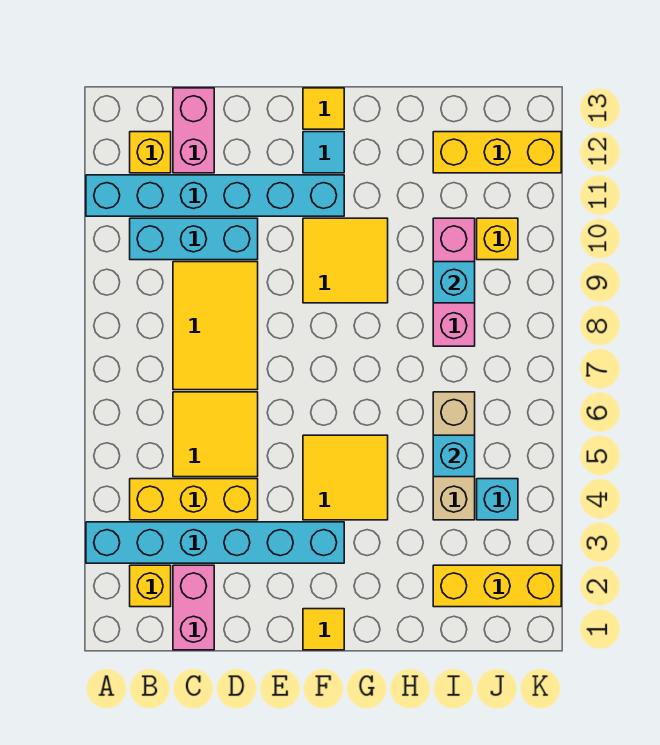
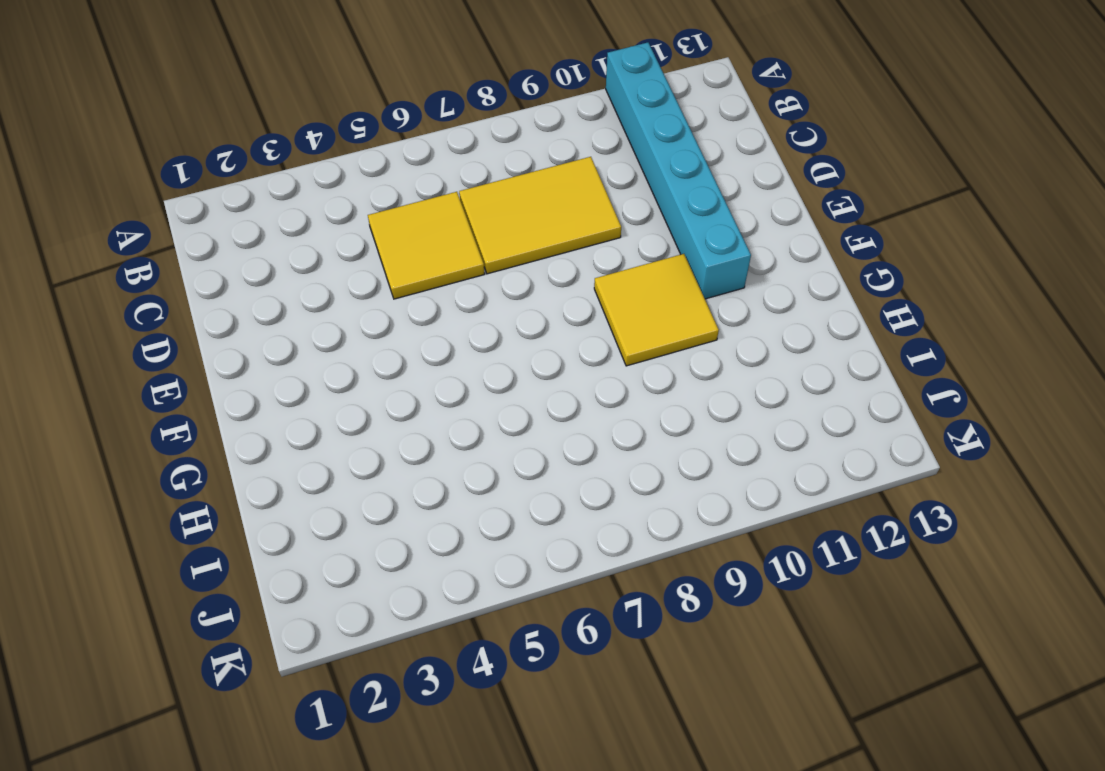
none -> cyan brick A3:F3 level 1
none -> yellow brick B2 level 1
none -> yellow brick B4:D4 level 1

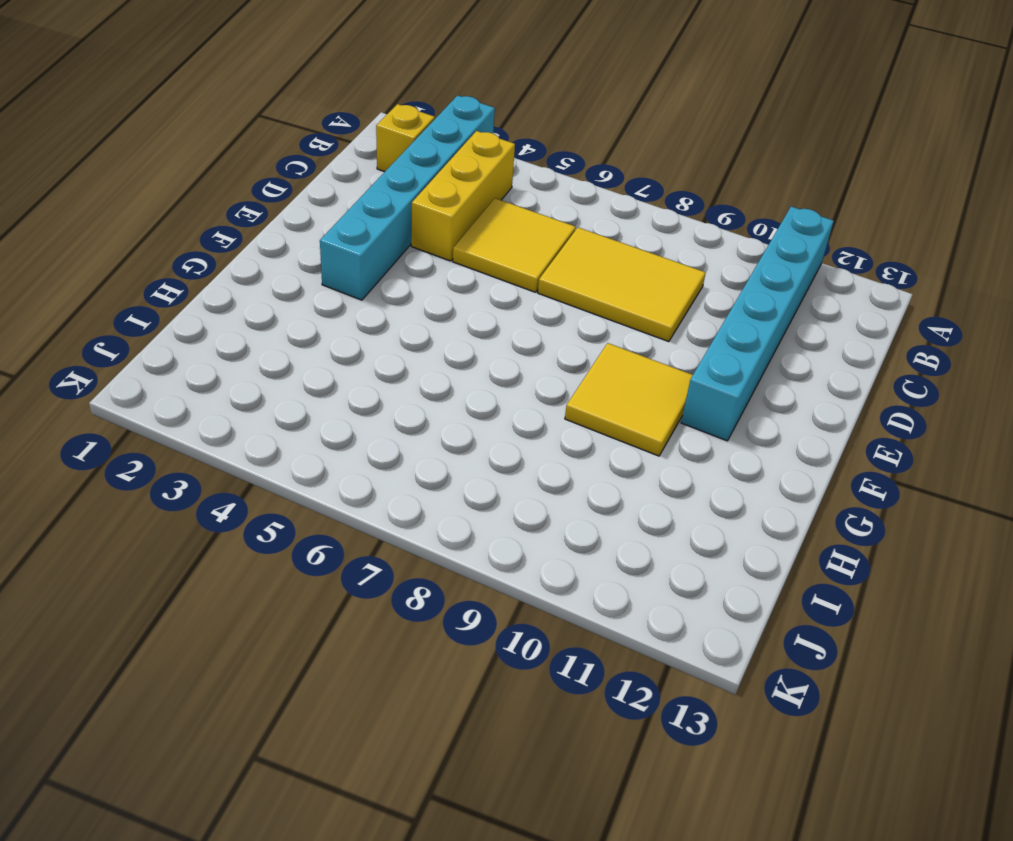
none -> cyan brick B10:D10 level 1
none -> yellow brick B12 level 1
none -> pink brick C1:C2 level 1

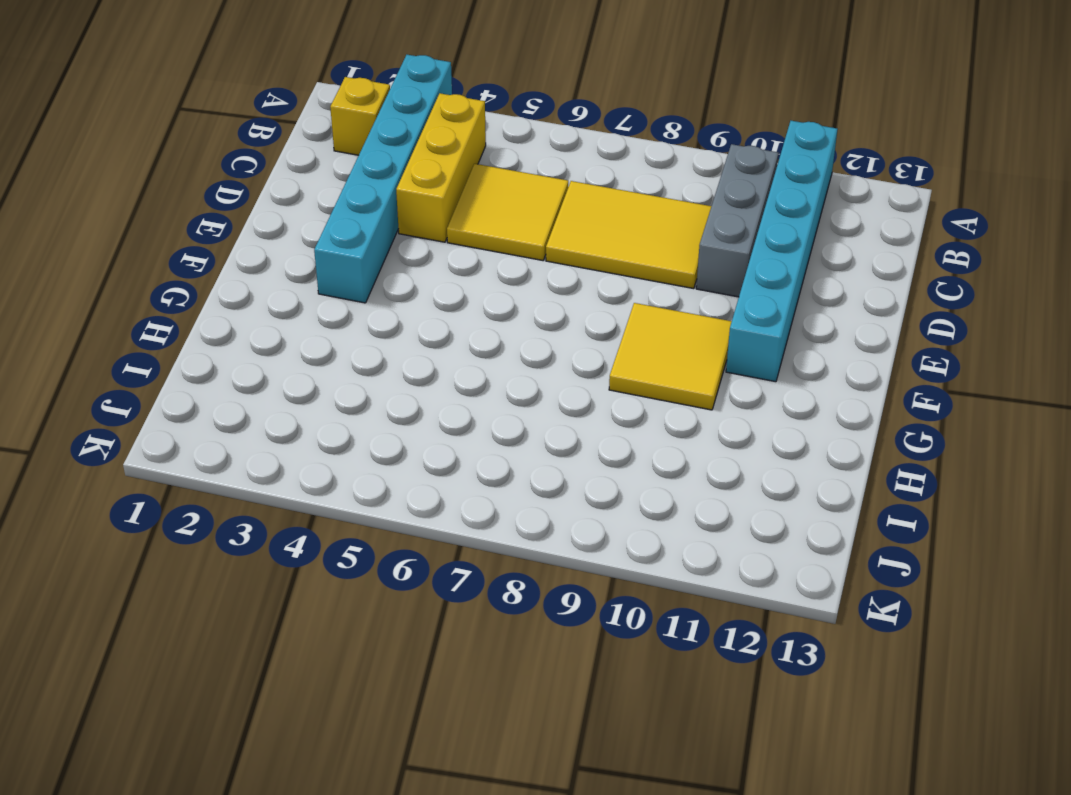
grey brick B10:D10 level 1 -> cyan brick B10:D10 level 1
none -> yellow brick B12 level 1
none -> pink brick C1:C2 level 1
none -> pink brick C12:C13 level 1

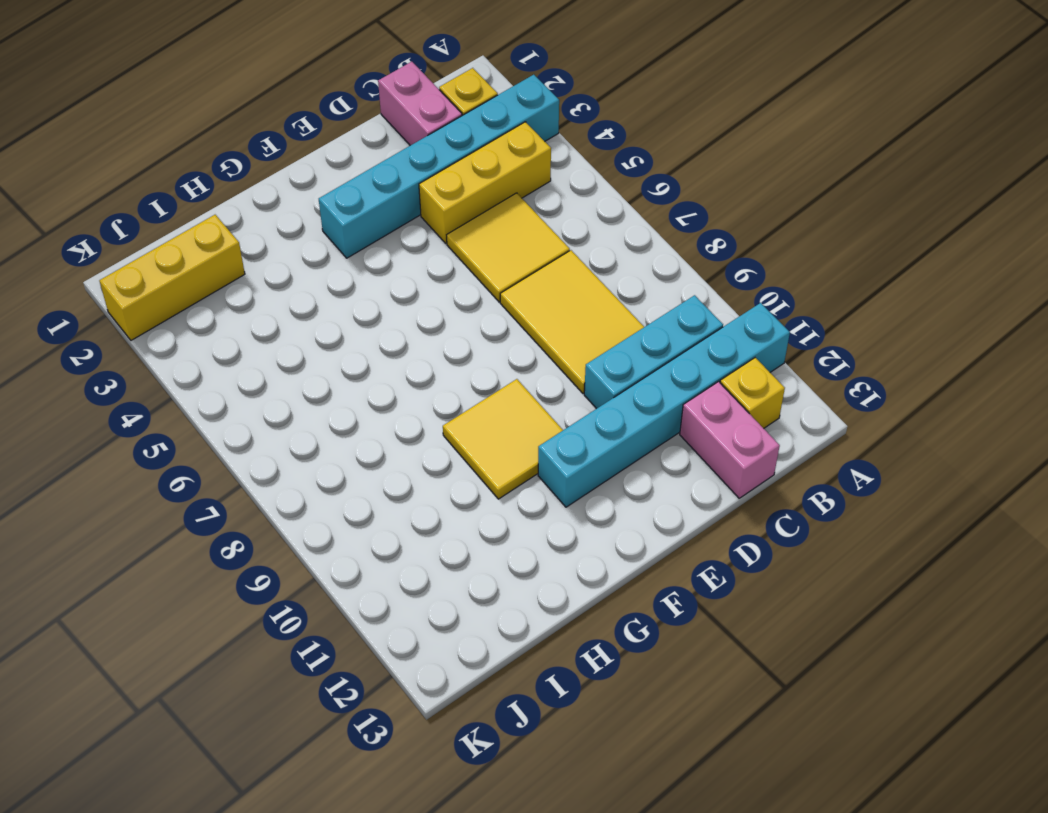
none -> yellow tile F1 level 1
none -> yellow tile F4:G5 level 1
none -> cyan tile F12 level 1

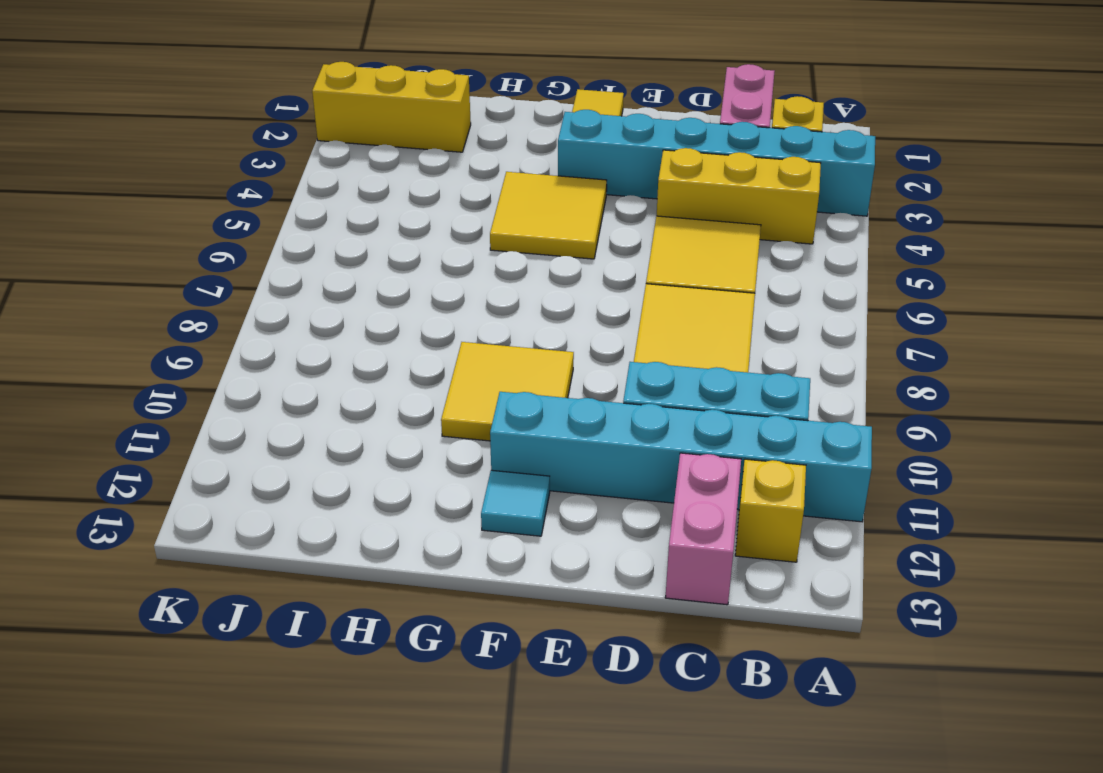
none -> yellow tile F13 level 1
none -> tan brick I4:I6 level 1
none -> pink brick I8:I10 level 1

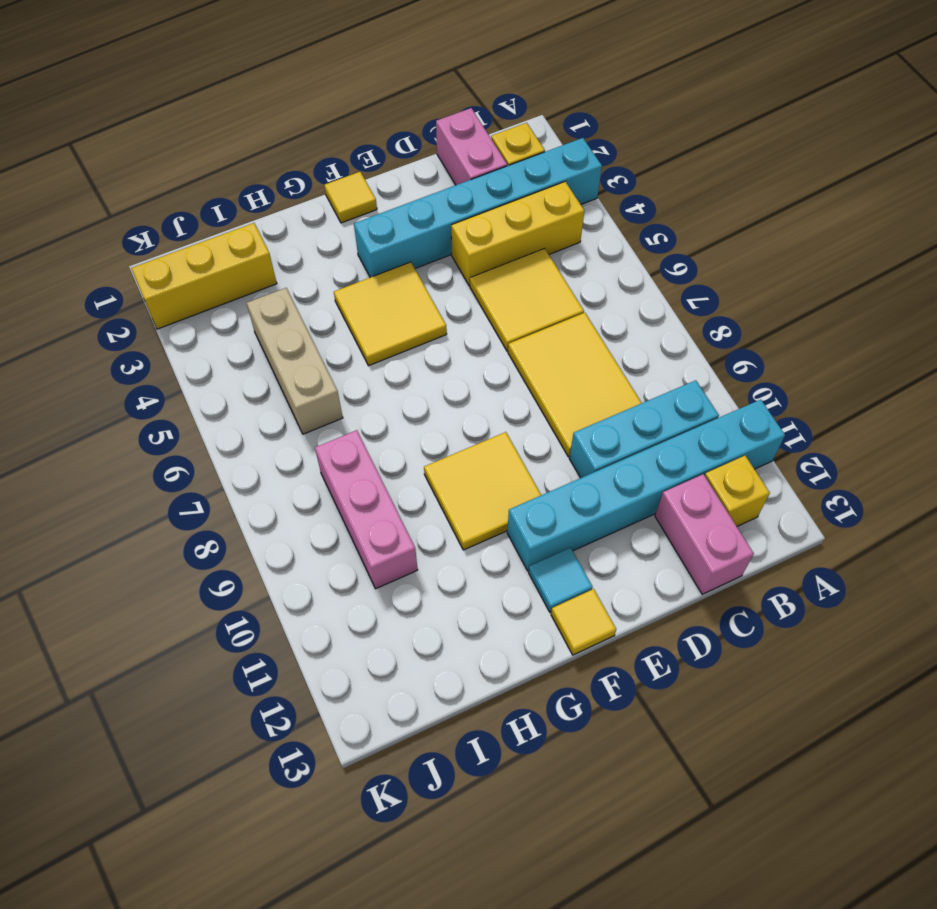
none -> yellow brick I12:K12 level 1
none -> cyan brick J4 level 1
none -> yellow brick J10 level 1

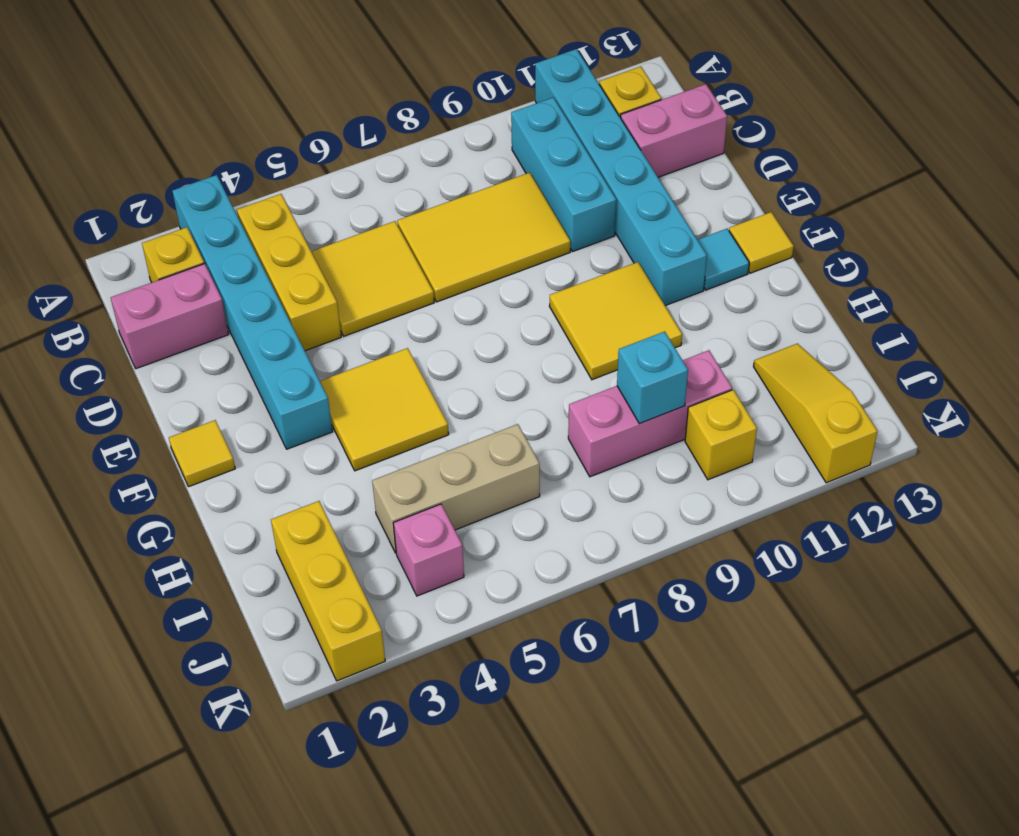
yellow slope I12:K12 level 1 top K -> yellow brick I12:K12 level 1
pink brick J4 level 1 -> cyan brick J4 level 1
none -> cyan brick I5 level 2

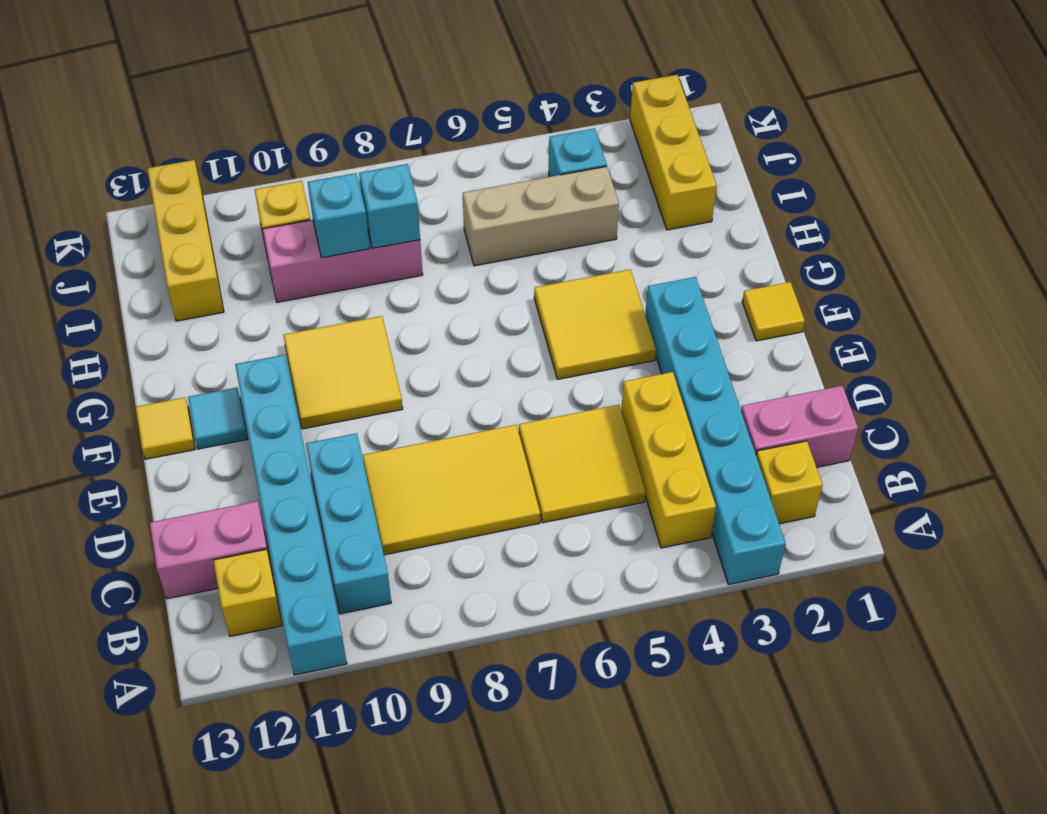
cyan brick I8 level 2 -> cyan brick I5 level 2

